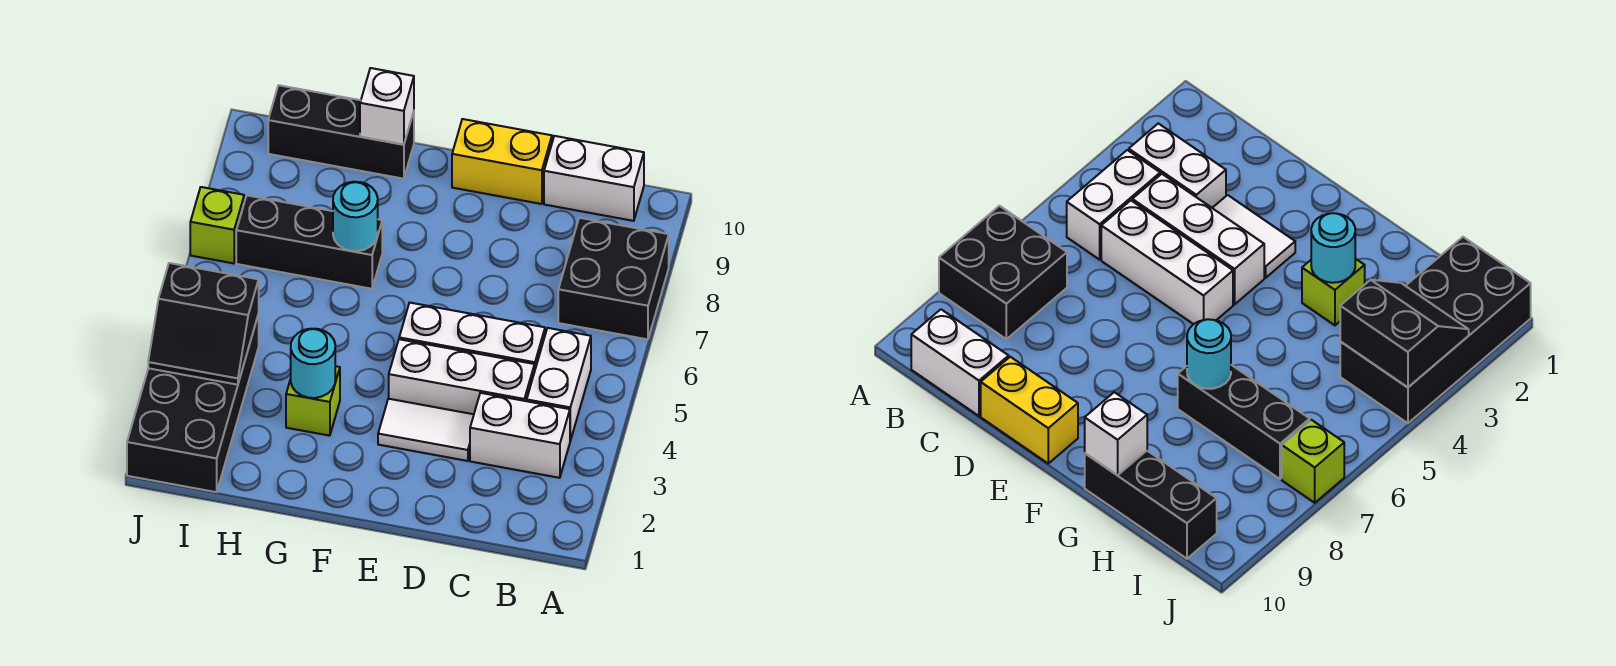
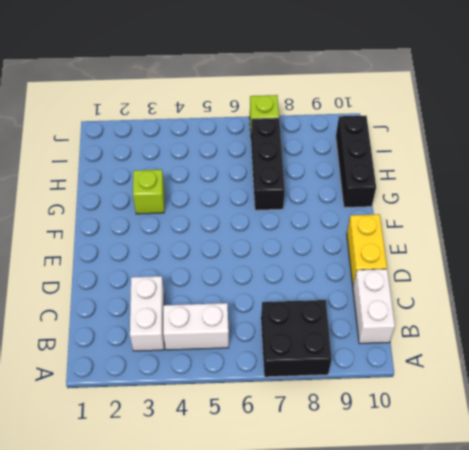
none -> white brick C4:E4 level 1
none -> white brick C5:E5 level 1
none -> white tile D3:E3 level 1

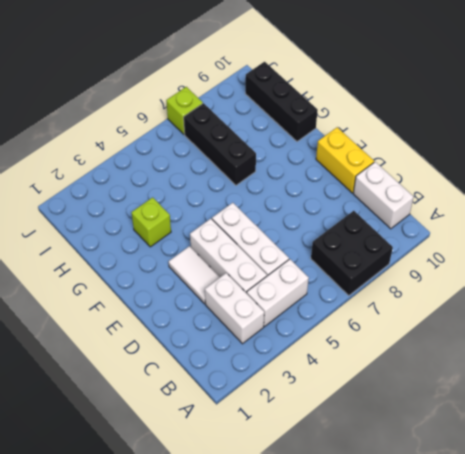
none -> black brick I1:J4 level 1
none -> cyan round brick G3 level 2
none -> cyan round brick G7 level 2

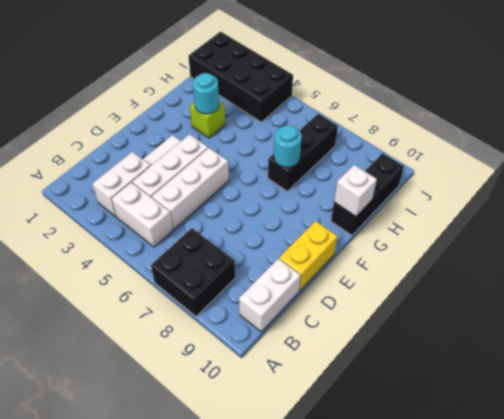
none -> lime brick J7 level 1
none -> black slope I3:J4 level 2 top 4

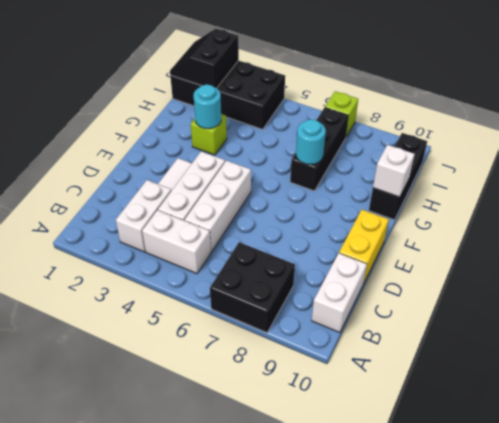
black slope I1:J2 level 2 top 2 -> black slope I3:J4 level 2 top 4

